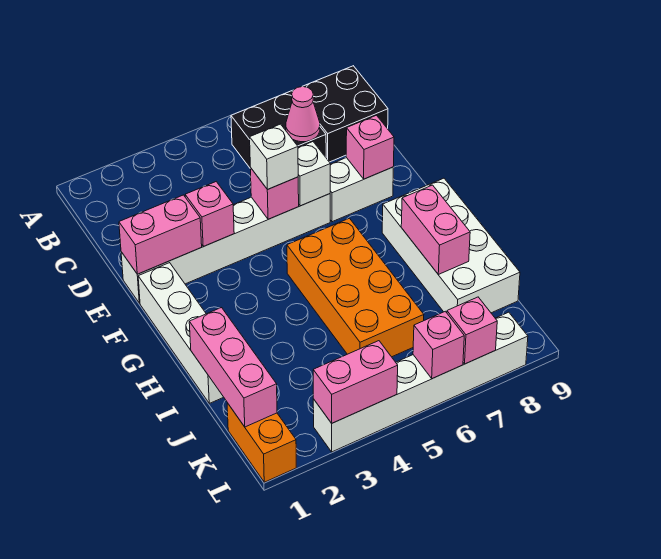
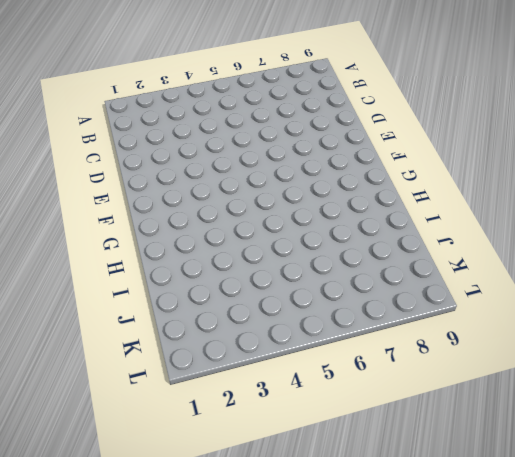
none -> black brick B6:C7 level 1
none -> black brick B8:C9 level 1
none -> white brick E1:E6 level 1

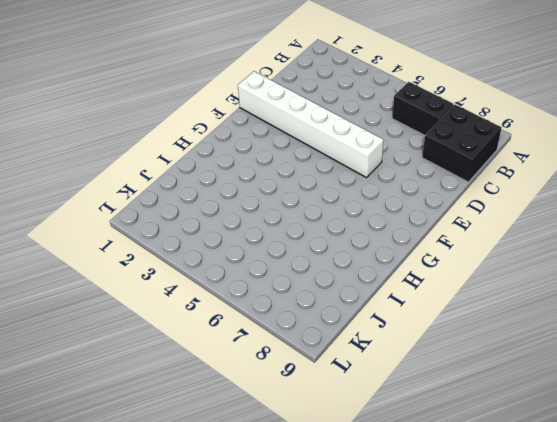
black brick B6:B7 level 1 -> black brick B6:C7 level 1
none -> white brick E7:E8 level 1
none -> white brick F1:I1 level 1
none -> orange brick G5:J6 level 1

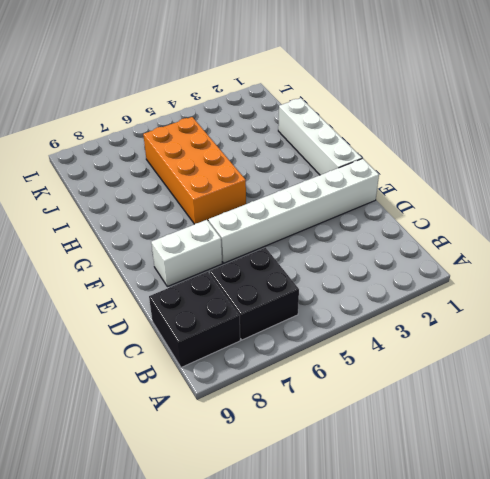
none -> white brick G8:J9 level 1
none -> orange brick K1:L1 level 1
none -> white brick L3:L8 level 1

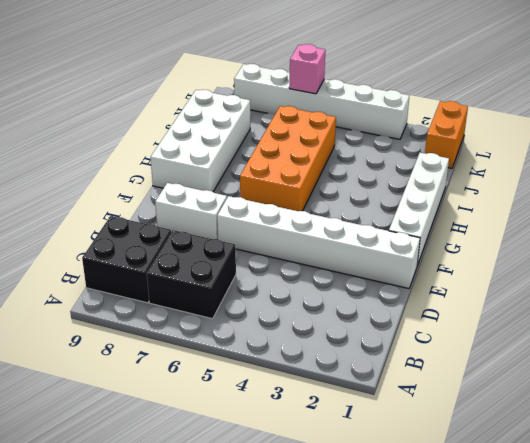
none -> pink cone C7 level 2
none -> pink brick E1:E2 level 2
none -> pink brick E3 level 2

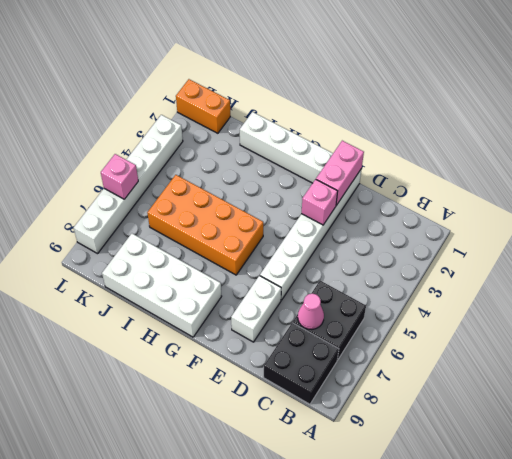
none -> pink brick E5 level 2
none -> white brick E6 level 2
none -> pink brick E8 level 2

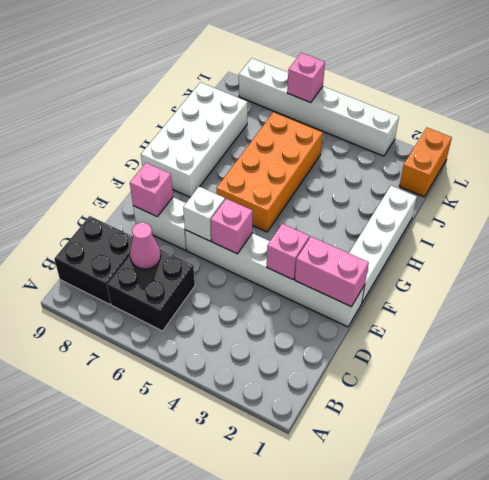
none -> pink brick H8:I8 level 2
none -> pink brick I1:K1 level 2
none -> pink brick L3:L4 level 2

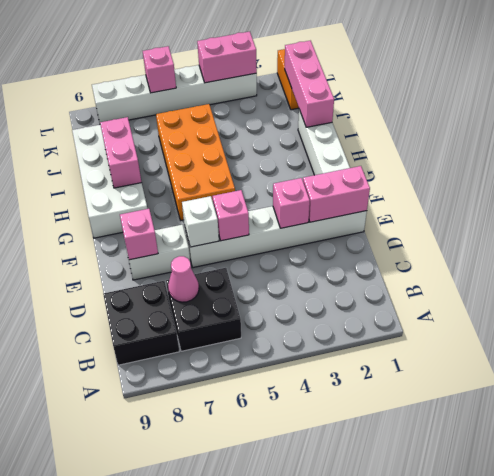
none -> pink brick L7 level 2
none -> white brick E5 level 3

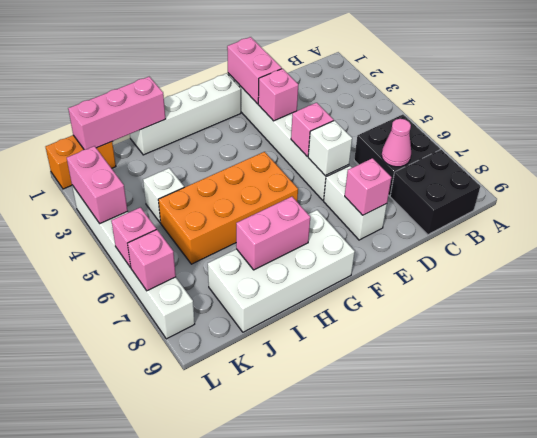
white brick J4 level 1 -> white brick E5 level 3

